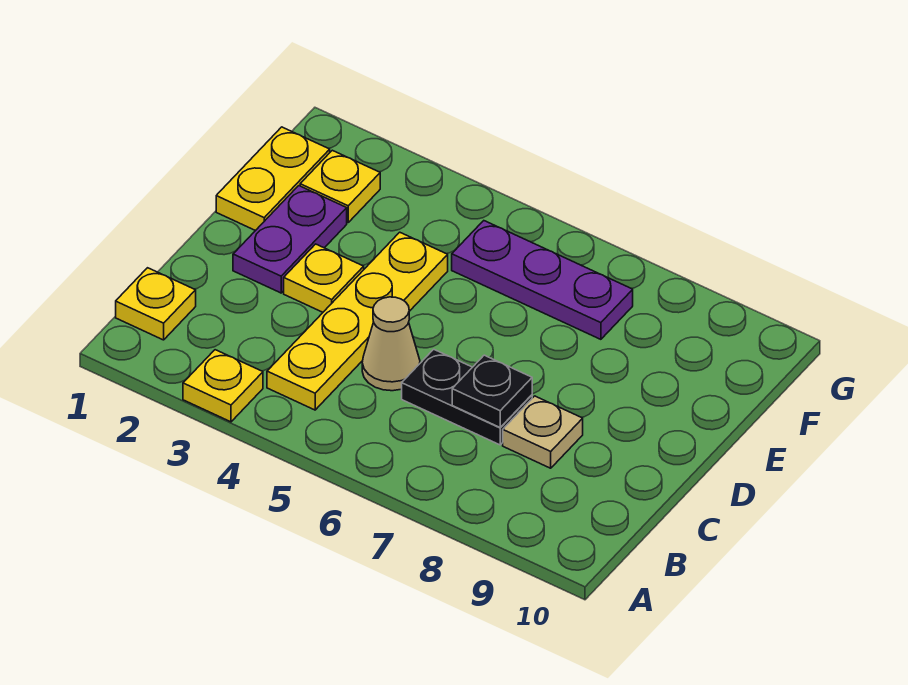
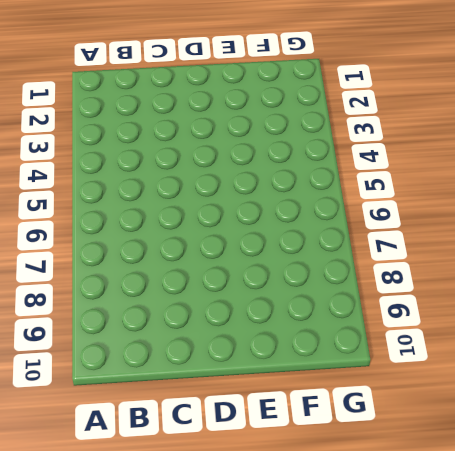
none -> yellow plate A3 level 1
none -> yellow plate B1 level 1
none -> yellow plate B4:E4 level 1

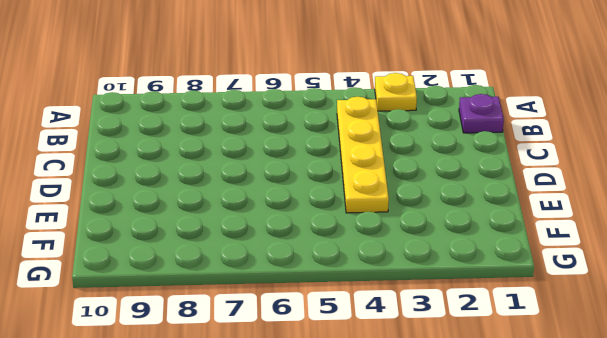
purple plate B1 level 1 -> yellow plate B1 level 1
none -> tan cone C5 level 1
none -> black plate C6:C7 level 1
none -> tan plate C8 level 1

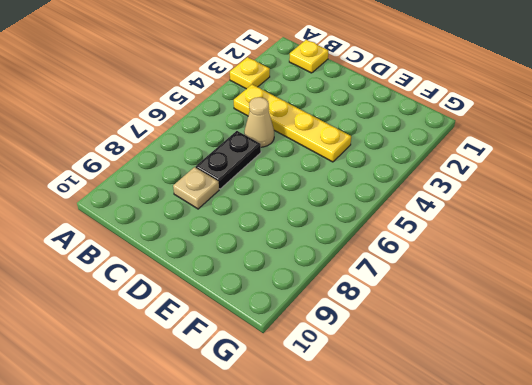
none -> purple plate D2:E2 level 1
none -> yellow plate D3 level 1
none -> yellow plate E1:F1 level 1

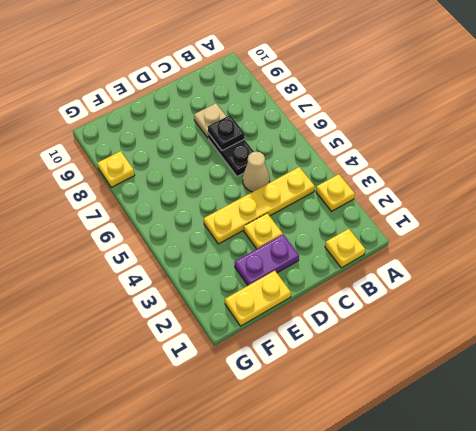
yellow plate G8 level 1 -> yellow plate F2 level 1
none -> purple plate F5:F7 level 1

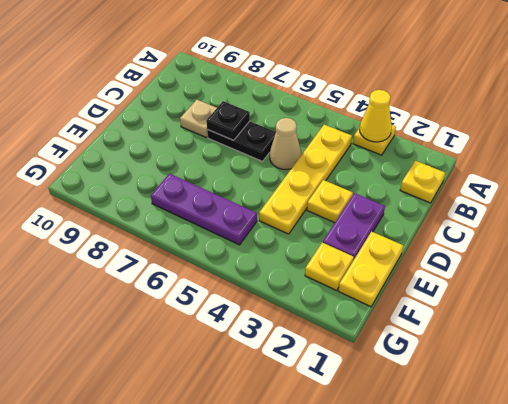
yellow cone A3 level 2 -> none

